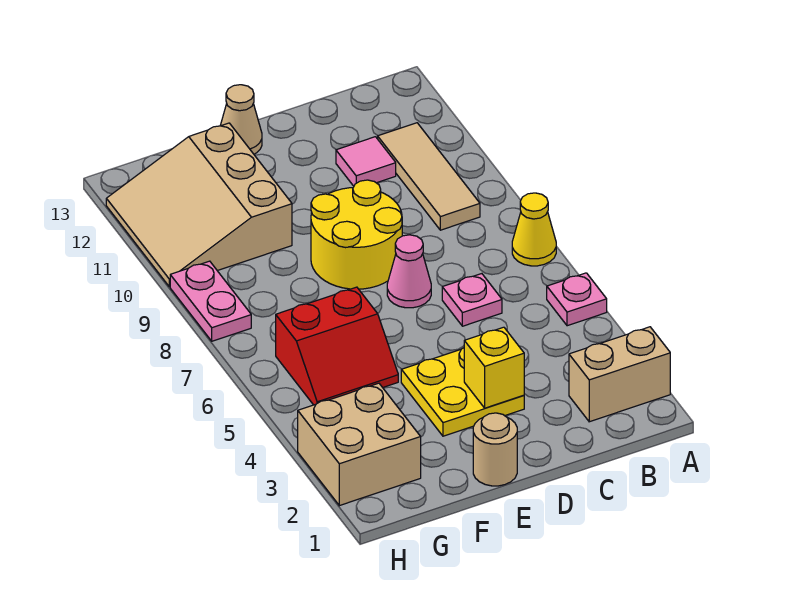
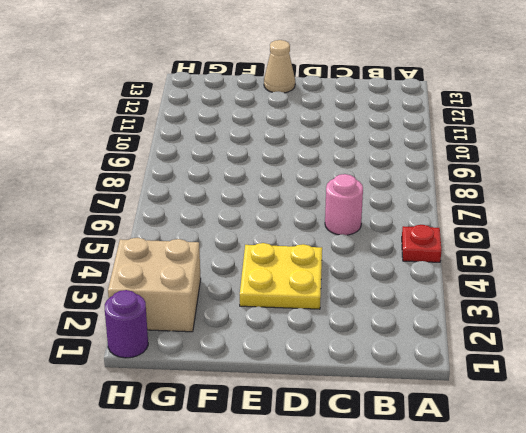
red plate A5 level 1 -> pink plate A5 level 1
pink round brick C6 level 1 -> pink plate C6 level 1
purple round brick H1 level 1 -> none
none -> tan brick A2:B2 level 1
none -> yellow cone A7 level 1
none -> tan tile B9:B11 level 1

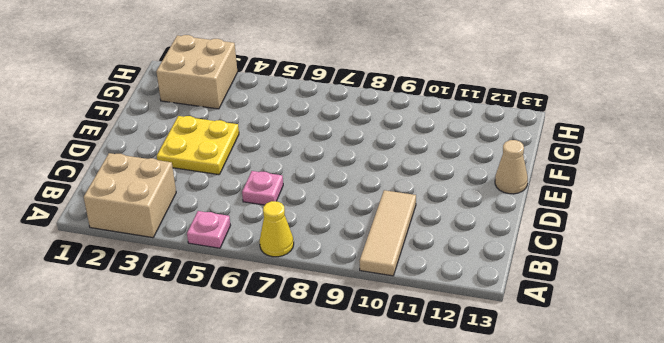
tan brick A2:B3 level 1 -> tan brick A2:B2 level 1
tan tile A10:C10 level 1 -> tan tile B9:B11 level 1
none -> pink tile C11 level 1
none -> pink cone D7 level 1
none -> yellow round brick D8:E9 level 1

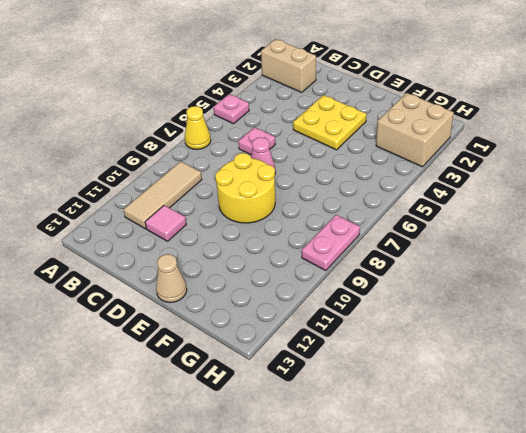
none -> tan round brick E1 level 1
none -> red slope F5:G6 level 1 top 6
none -> tan slope F10:H12 level 1 top F

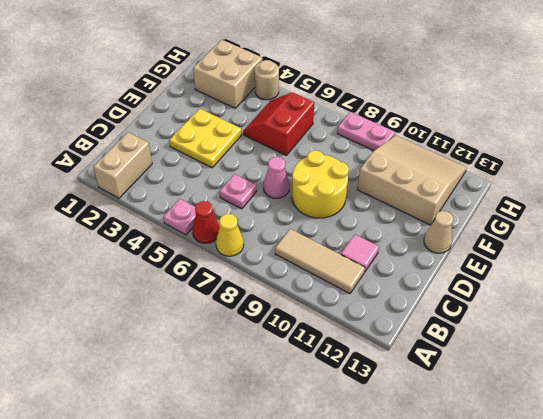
red cone A6 level 1 -> none
tan round brick H4 level 1 -> tan round brick E1 level 1
none -> yellow brick D3 level 2

